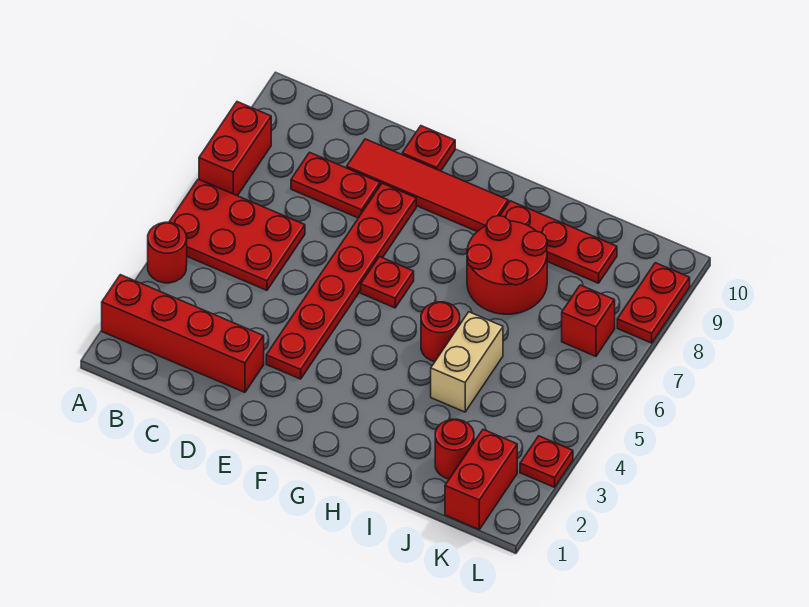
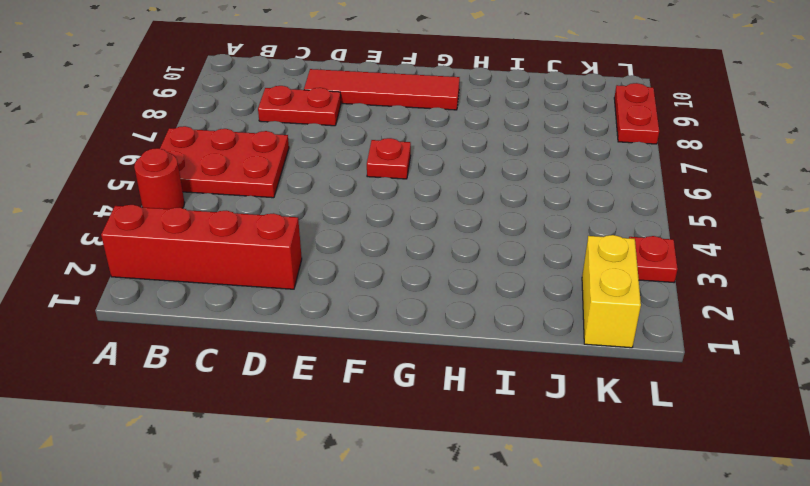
yellow brick K1:K2 level 1 -> red brick K1:K2 level 1
none -> red brick A7:A8 level 1
none -> red plate E3:E8 level 1
none -> red plate E10 level 1

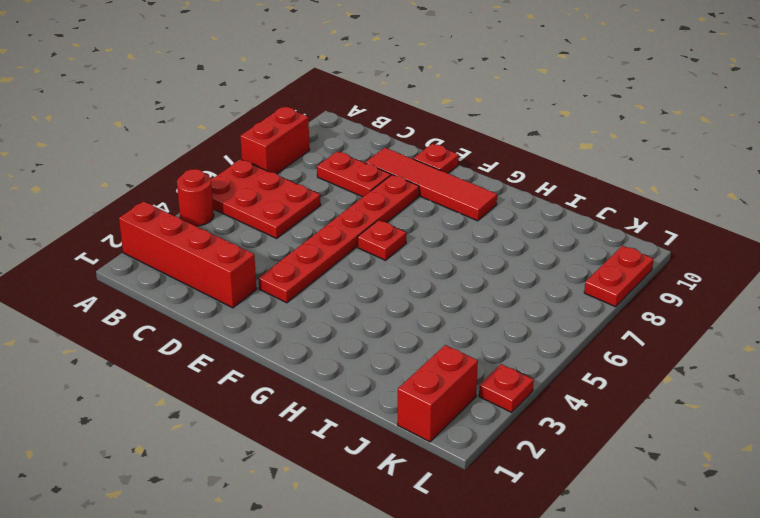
none -> red round brick H5 level 1
none -> red round brick H7:I8 level 1
none -> red plate H9:J9 level 1

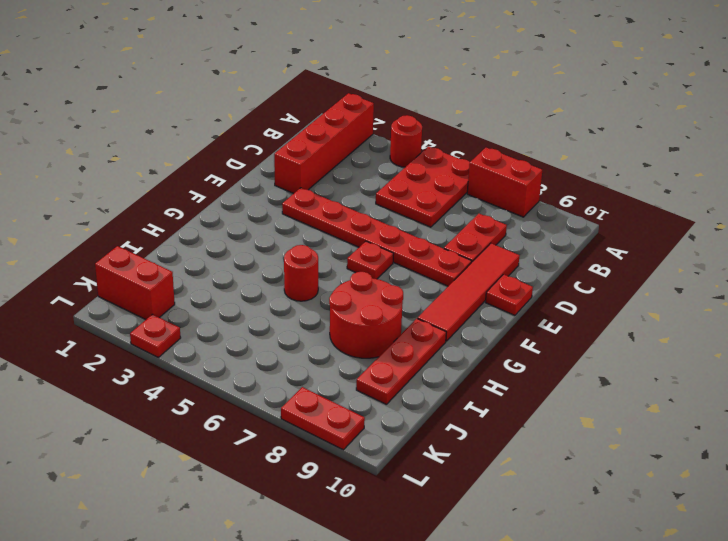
none -> tan brick I4:I5 level 1
none -> red round brick J2 level 1
none -> red brick K7 level 1

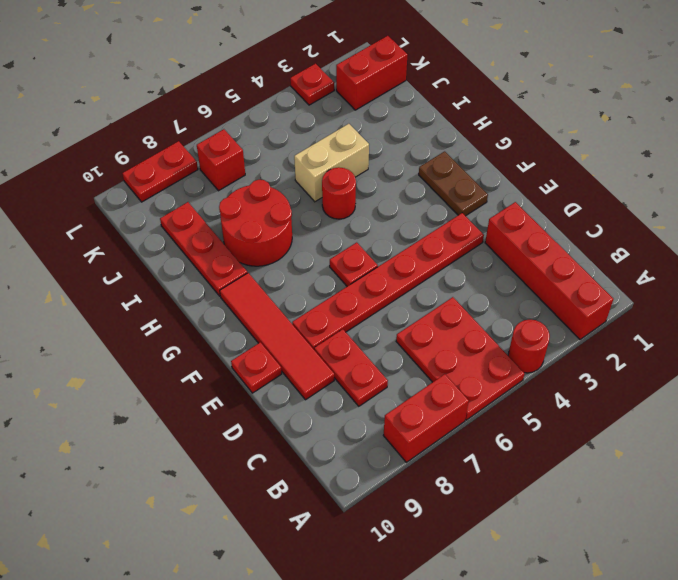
brown plate F2:G2 level 1 -> none
none -> red round brick J2 level 1

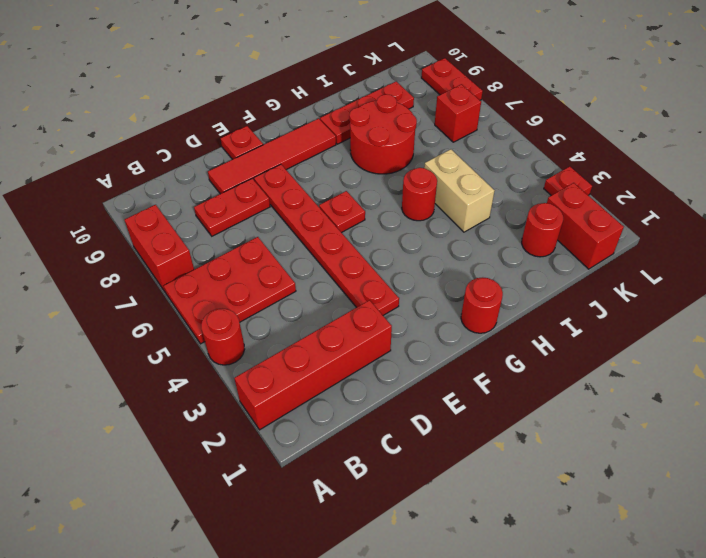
red round brick G1 level 1 -> none

